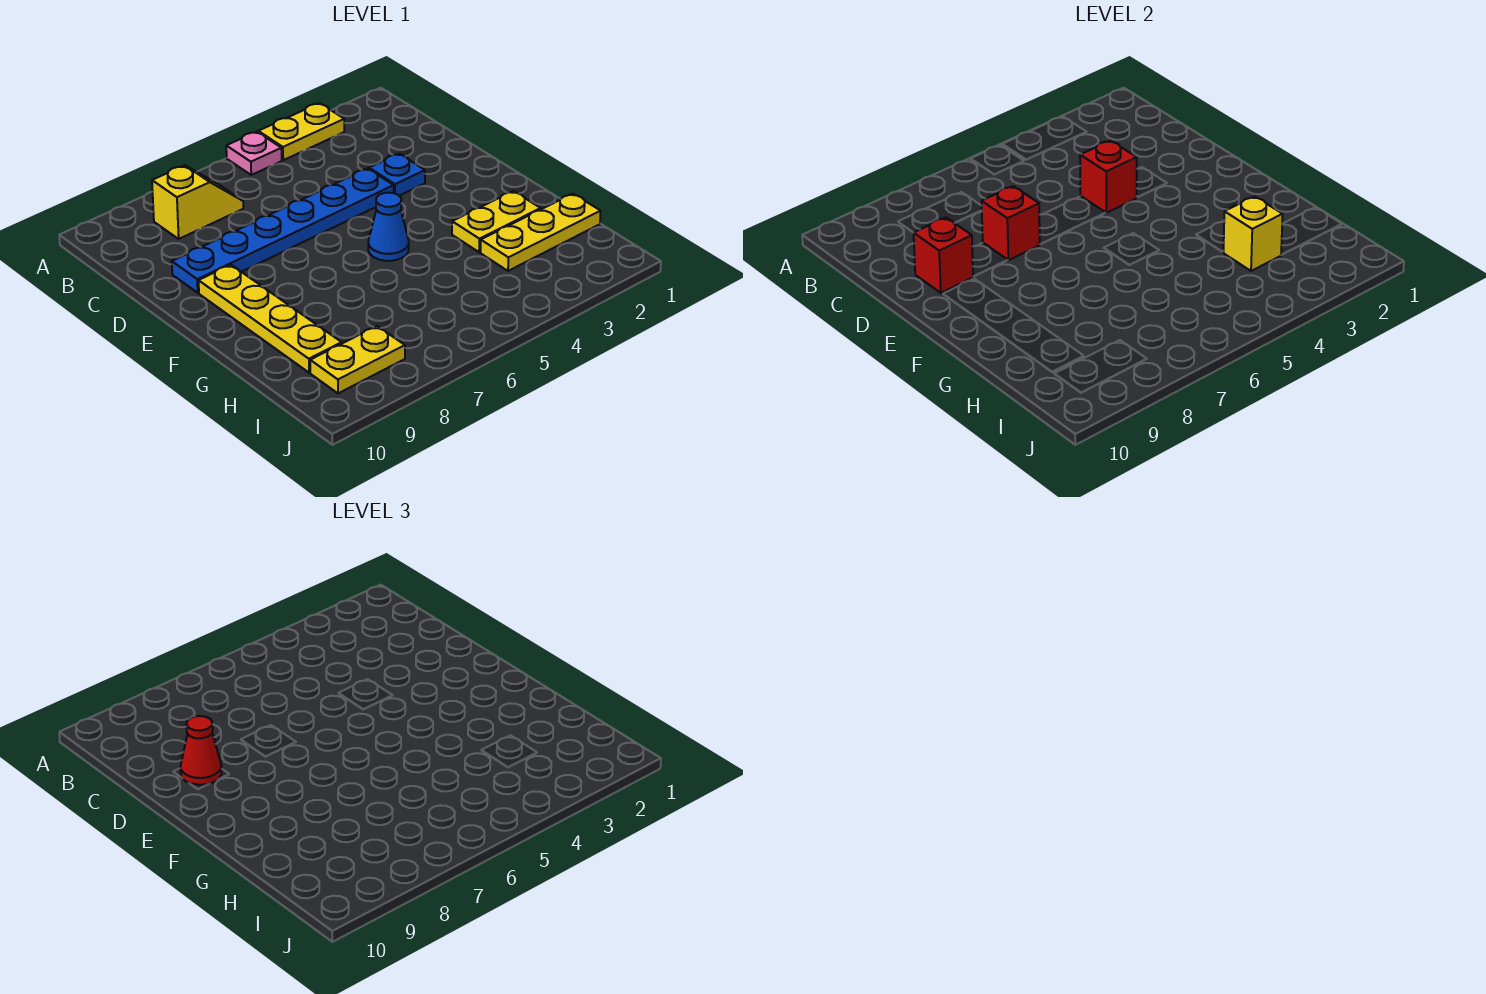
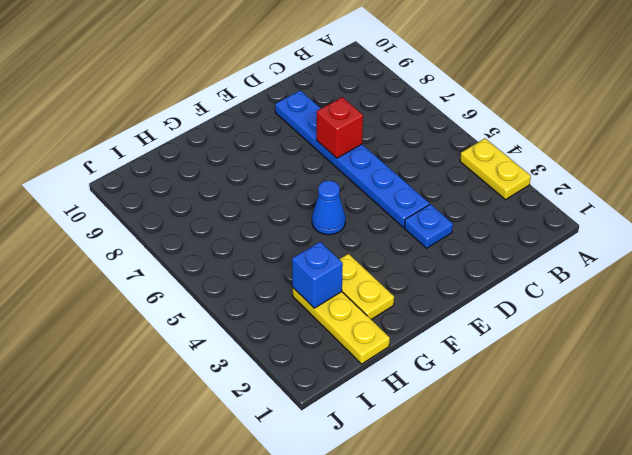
blue brick H3 level 2 -> yellow brick H3 level 2
none -> pink plate A5 level 1
none -> yellow slope B7:B8 level 1 top 8
none -> yellow plate E9:H9 level 1

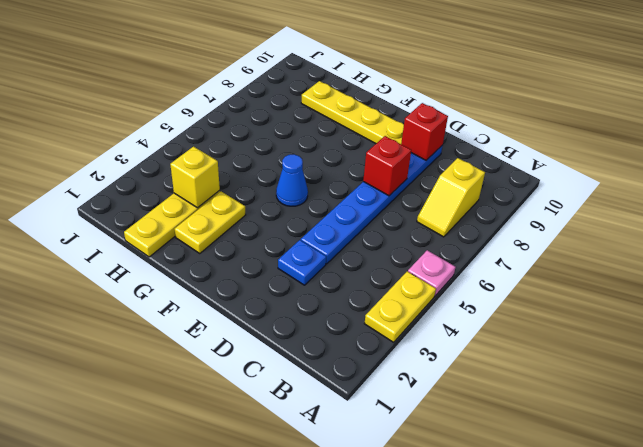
none -> yellow plate I8:I9 level 1
none -> red brick D4 level 2
none -> red cone D9 level 3

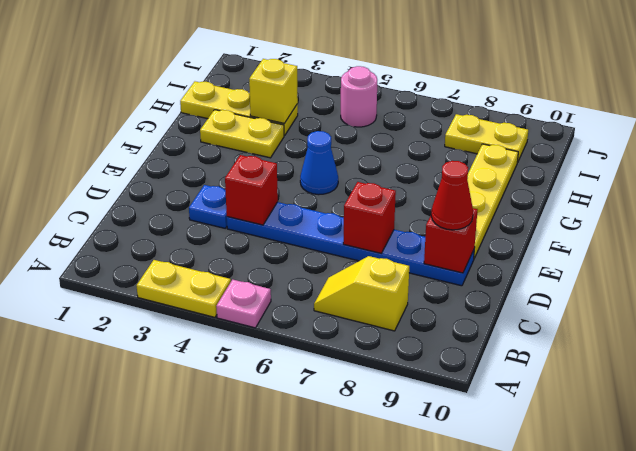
pink round brick I5 level 1 -> none

